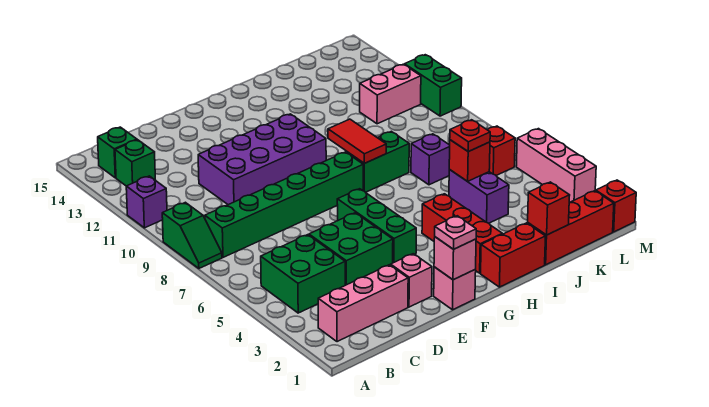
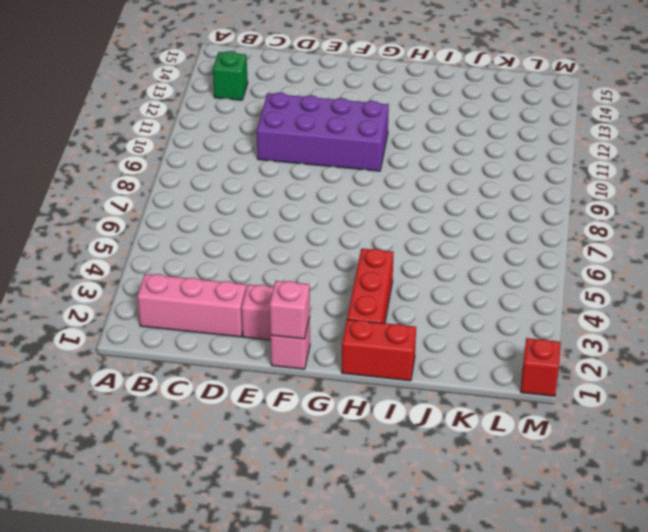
none -> green slope A8:A9 level 1 top 9
none -> purple brick A11 level 1
none -> green brick B4:C5 level 1

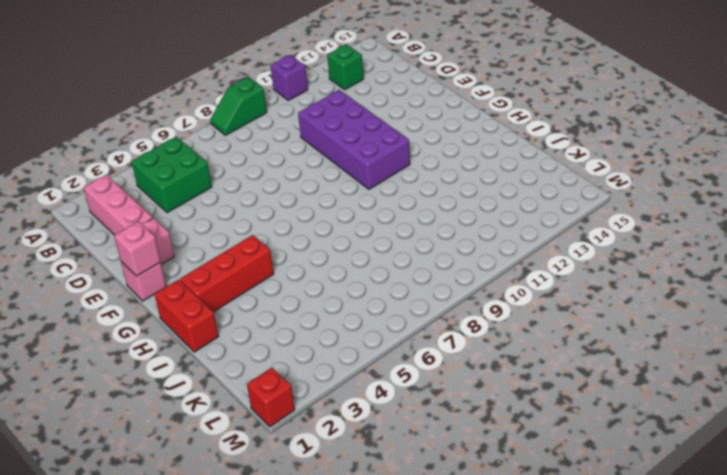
none -> green brick B8:G8 level 1
none -> green brick B14 level 1
none -> green brick D4:E5 level 1

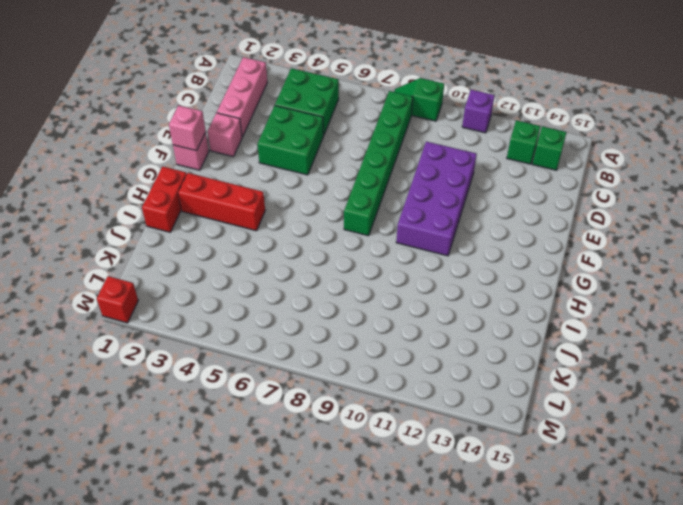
none -> green brick F4:F6 level 1
none -> green brick H8:I8 level 1
none -> red brick J1:L1 level 1

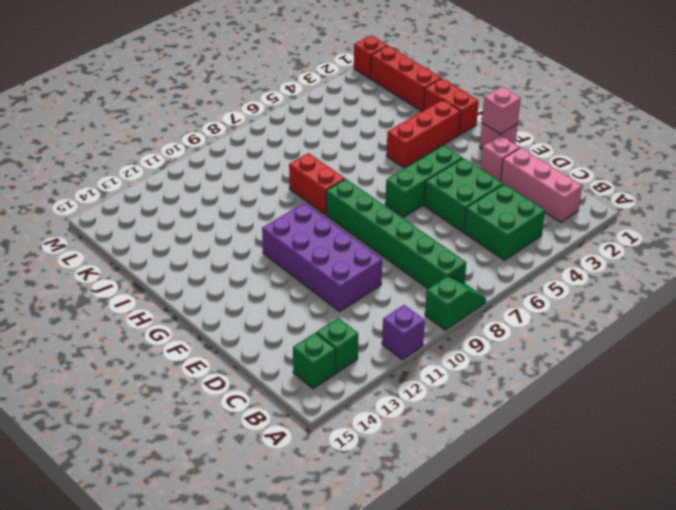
red brick H8:I8 level 1 -> green brick H8:I8 level 1
none -> purple brick J4:J5 level 1
none -> purple brick J7 level 1
none -> pink brick K11:L11 level 1

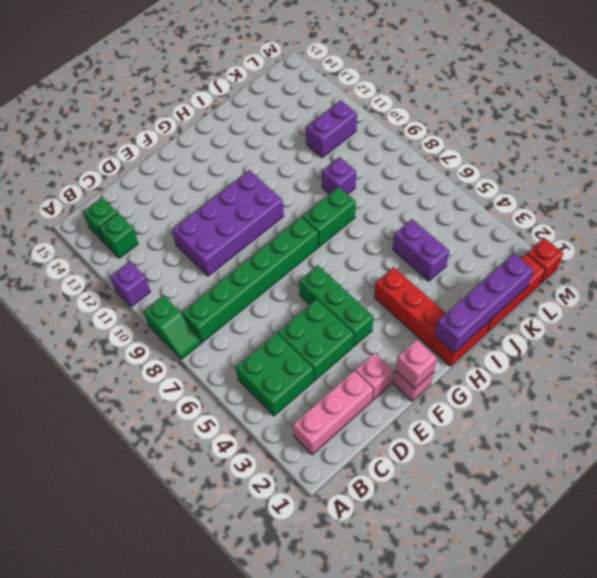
purple brick H1:K1 level 2 -> red brick J1 level 2
purple brick J9 level 1 -> purple brick J7 level 1
purple brick K11:L11 level 1 -> pink brick K11:L11 level 1
none -> red brick L6 level 1
none -> pink brick M3:M5 level 1
none -> green brick M10:M11 level 1

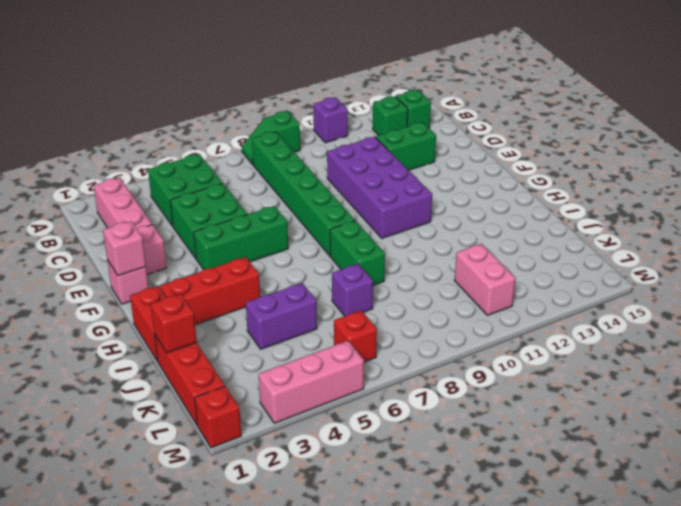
green brick D12:D13 level 1 -> green brick M10:M11 level 1
none -> red tile H8:H9 level 2
none -> red brick J5 level 2
none -> pink plate F1 level 3

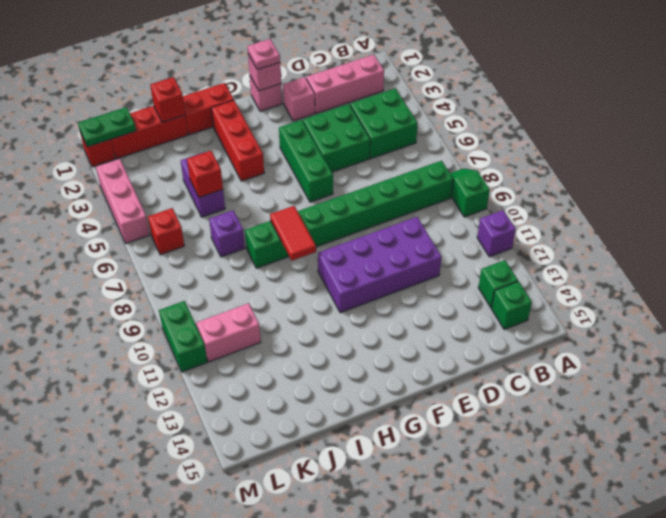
green plate L1:M1 level 2 -> none
none -> red plate J5 level 3

